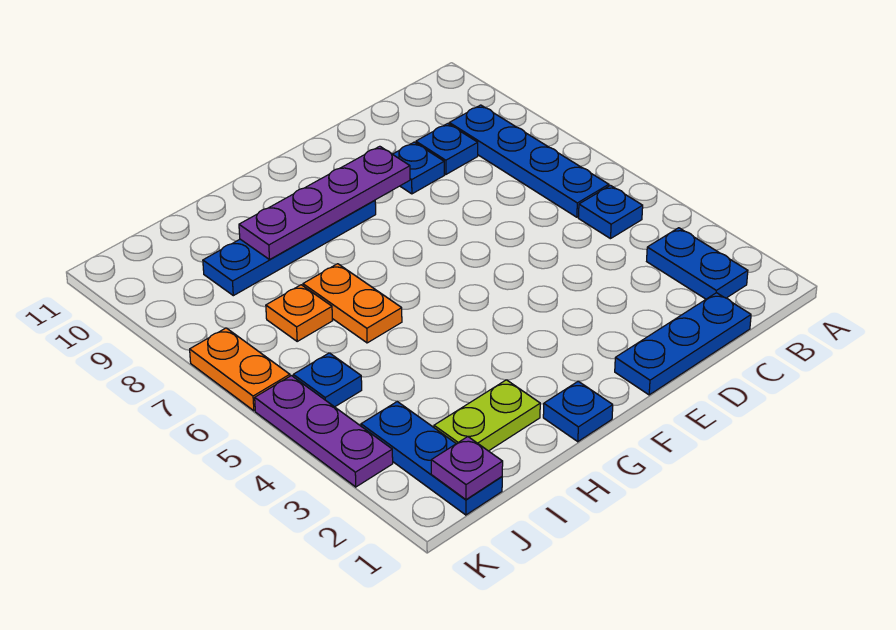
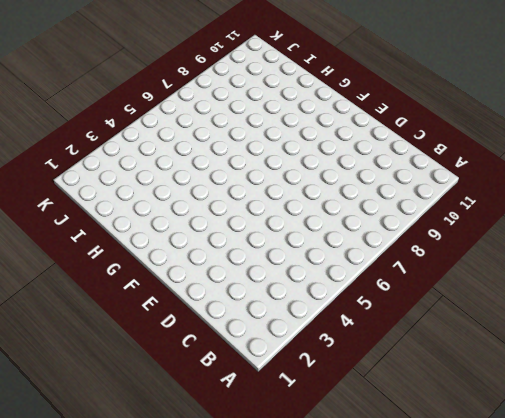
none -> blue plate B2:B3 level 1
none -> blue plate B5 level 1
none -> blue plate B6:B9 level 1

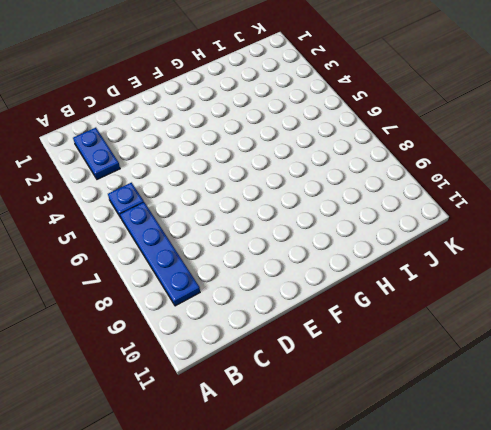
none -> blue plate C1:E1 level 1
none -> blue plate C9 level 1
none -> blue plate D9 level 1

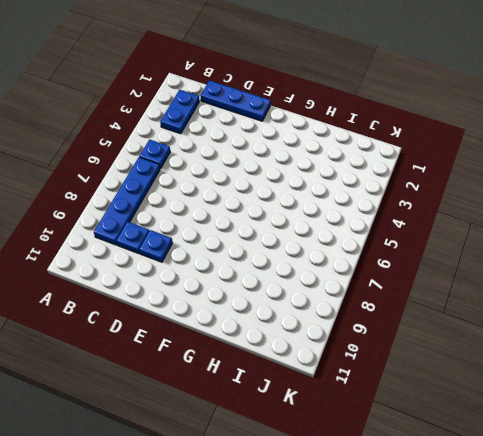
none -> blue plate F9:I9 level 1
none -> blue plate G1 level 1
none -> lime plate H2:I2 level 1

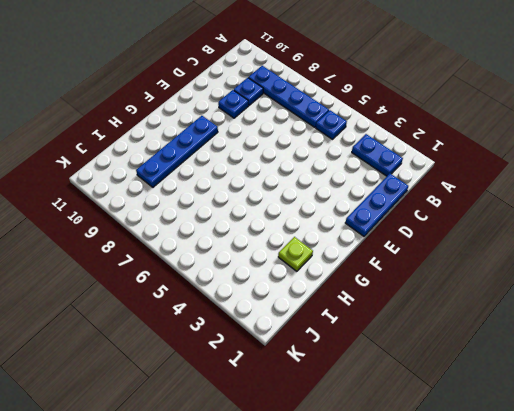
lime plate H2 level 1 -> lime plate H2:I2 level 1
none -> blue plate G1 level 1
none -> orange plate H6:H7 level 1
none -> orange plate I7 level 1

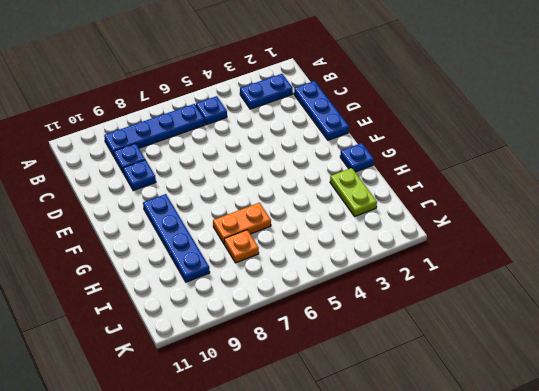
none -> blue plate J1:J3 level 1
none -> blue plate J5 level 1
none -> purple plate K3:K5 level 1

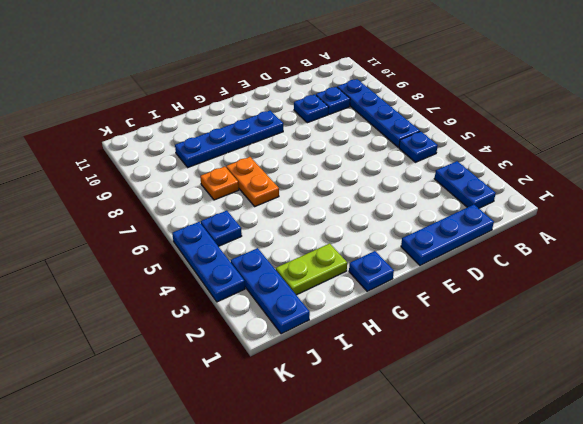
blue plate K3:K5 level 1 -> purple plate K3:K5 level 1
none -> orange plate K6:K7 level 1
none -> purple plate E9:H9 level 2
none -> purple plate J1 level 2

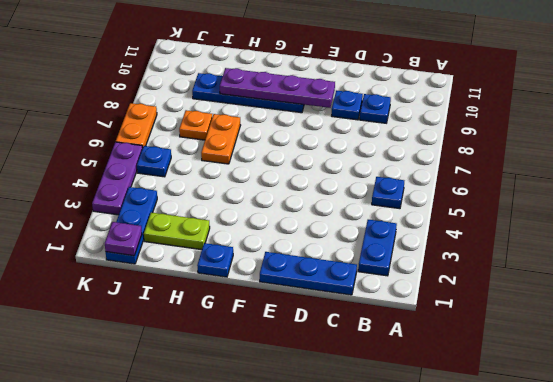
none -> blue plate B6:B9 level 1

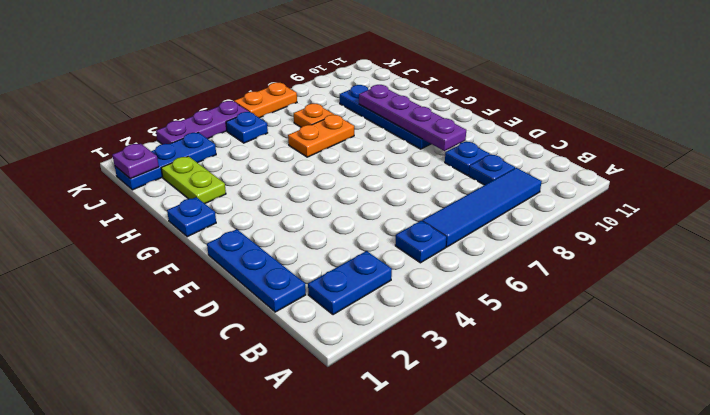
blue tile B6:B9 level 1 -> blue plate B6:B9 level 1

